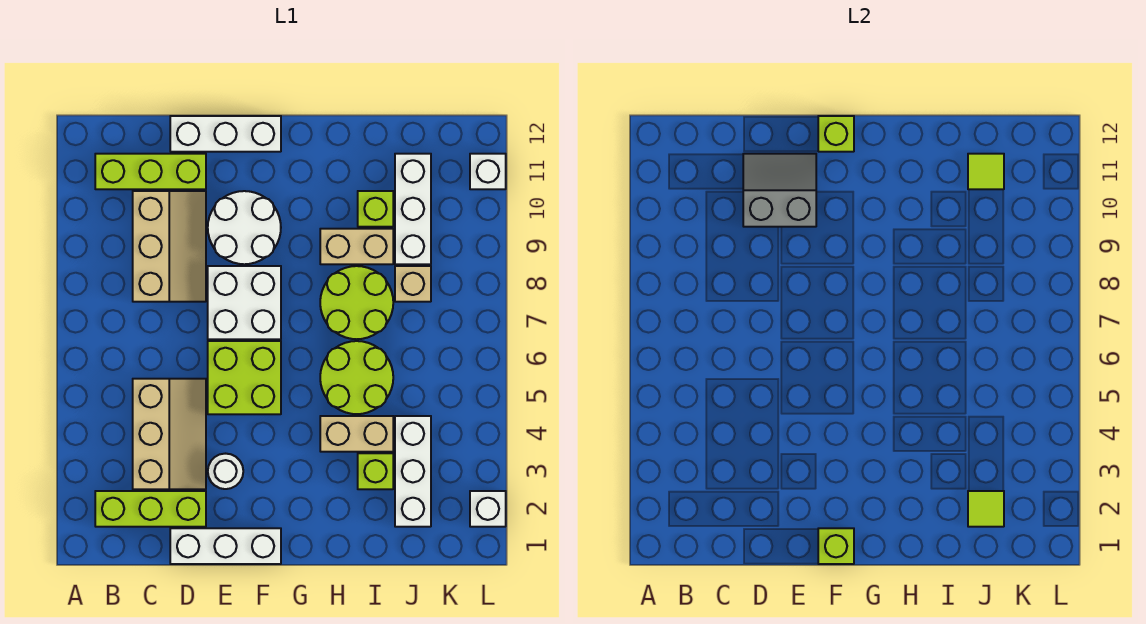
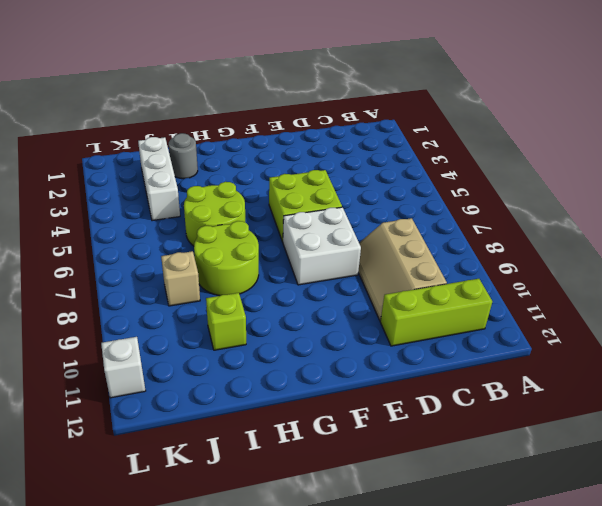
grey round brick I2 level 1 -> none
none -> lime brick B2:D2 level 1
none -> tan slope C3:D5 level 1 top C
none -> white brick D1:F1 level 1

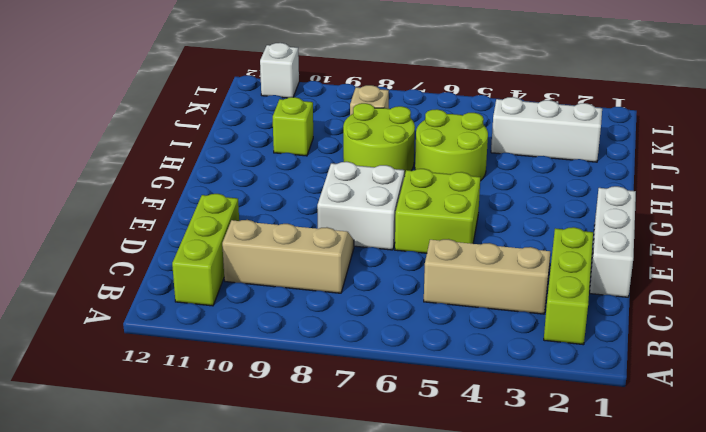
none -> white brick D12:F12 level 1
none -> white round brick E3 level 1
none -> white round brick E9:F10 level 1

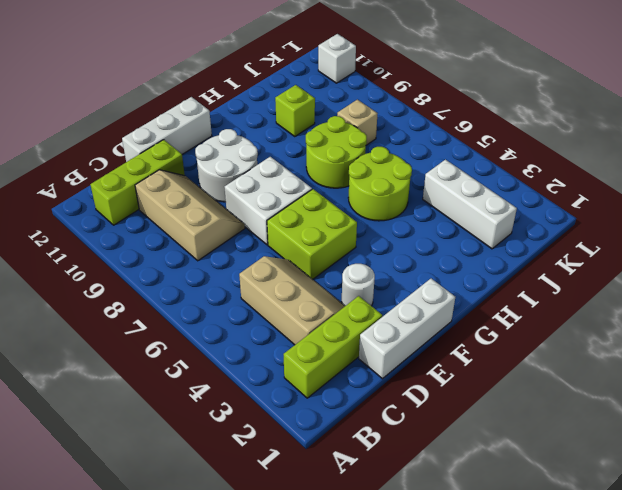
none -> tan brick H4:I4 level 1
none -> tan brick H9:I9 level 1
none -> lime brick I3 level 1

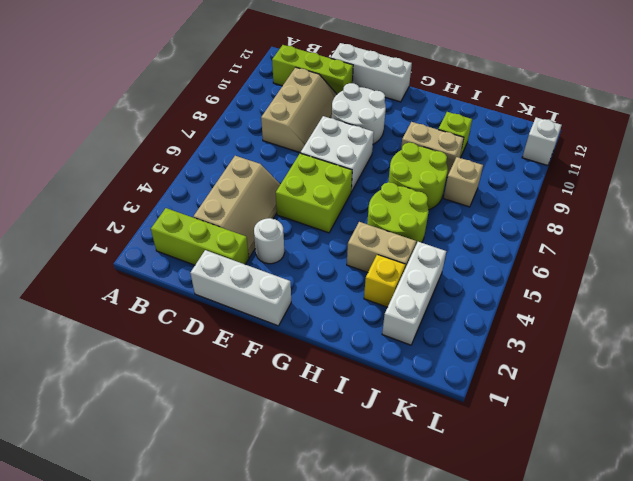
yellow brick I3 level 1 -> lime brick I3 level 1
none -> white brick J9:J11 level 1
none -> white brick L2 level 1
none -> grey slope D10:E11 level 2 top 10

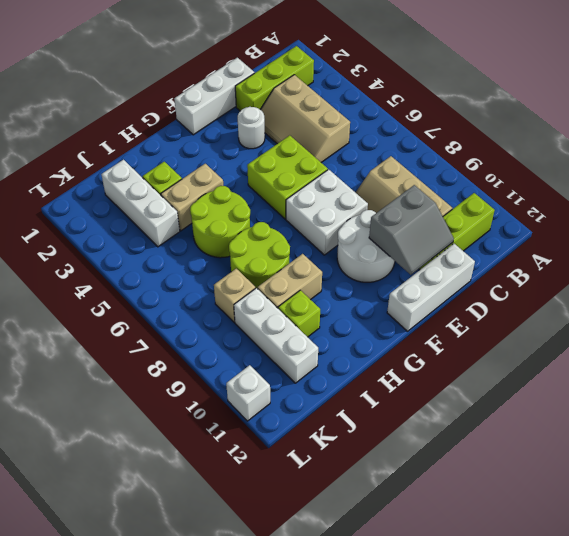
none -> white brick L2 level 1
none -> lime brick F1 level 2
none -> lime brick F12 level 2

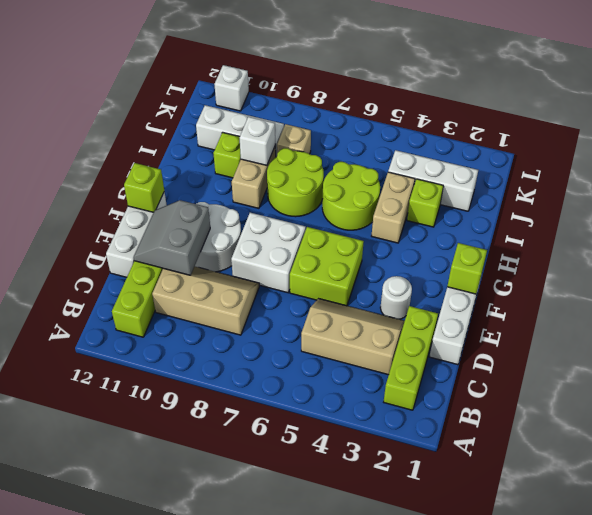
white brick I9 level 2 -> white brick L2 level 1
none -> lime tile J2 level 2
none -> lime tile J11 level 2

